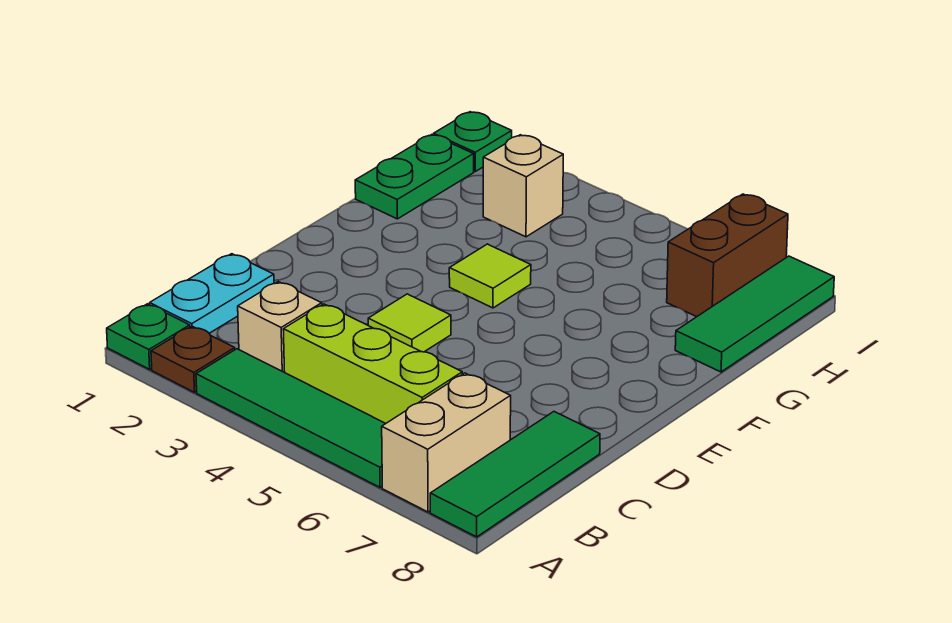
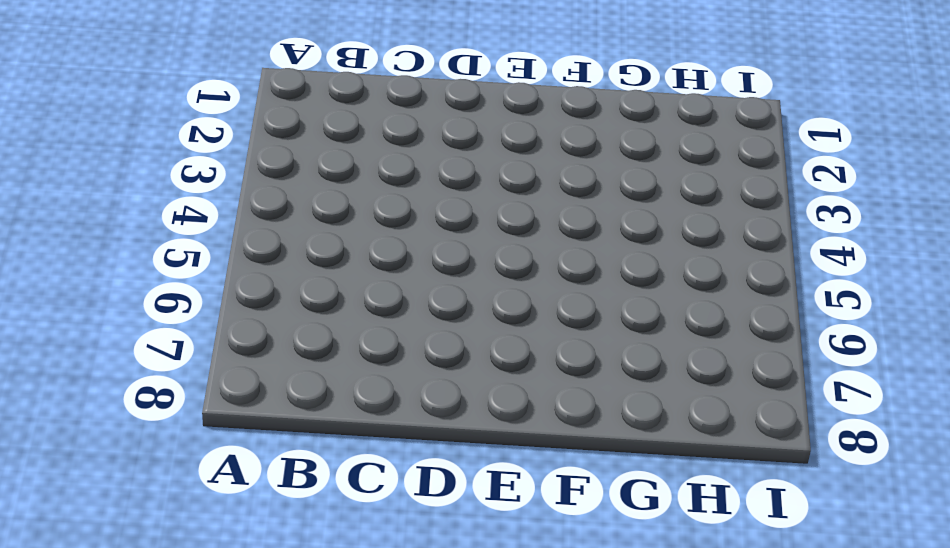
none -> green plate A1 level 1
none -> brown plate A2 level 1
none -> green tile A3:A6 level 1

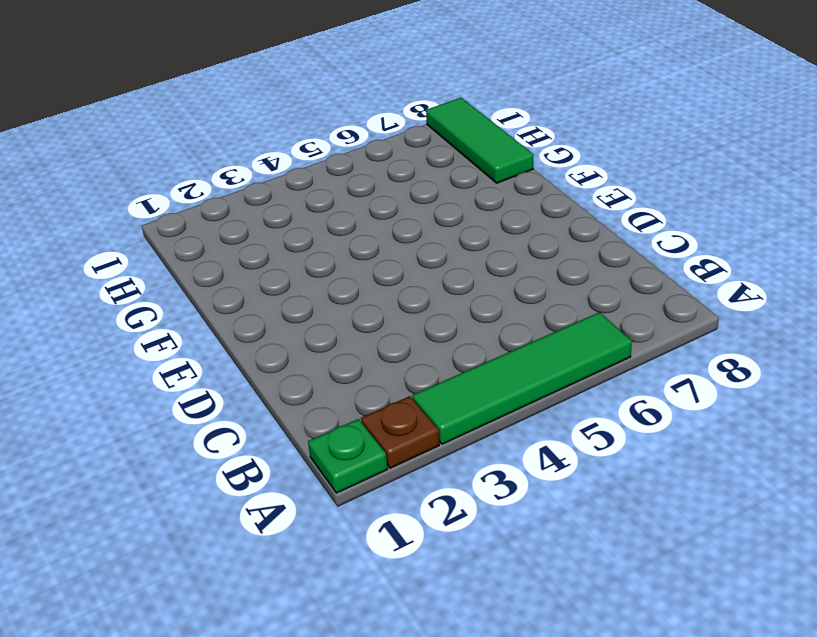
none -> tan brick A7:B7 level 1
none -> green tile A8:C8 level 1
none -> cyan plate B1:C1 level 1

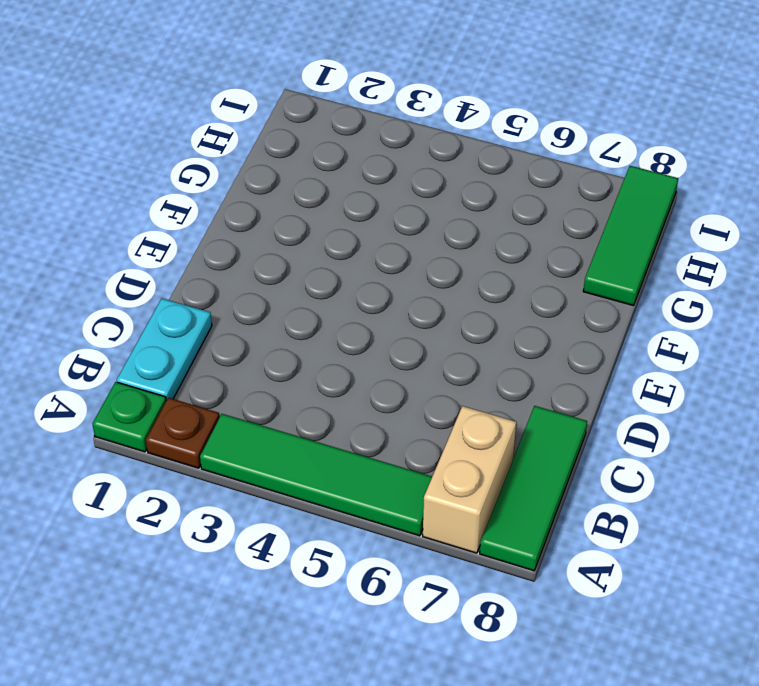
none -> tan brick B3 level 1
none -> lime brick B4:B6 level 1
none -> lime tile D4 level 1

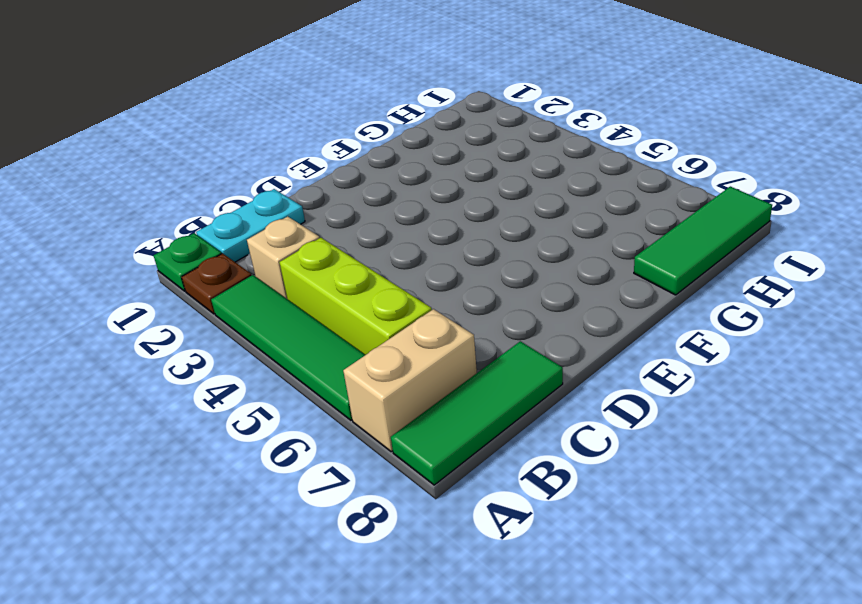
none -> lime tile D4 level 1
none -> lime tile F4 level 1
none -> green plate G1:H1 level 1

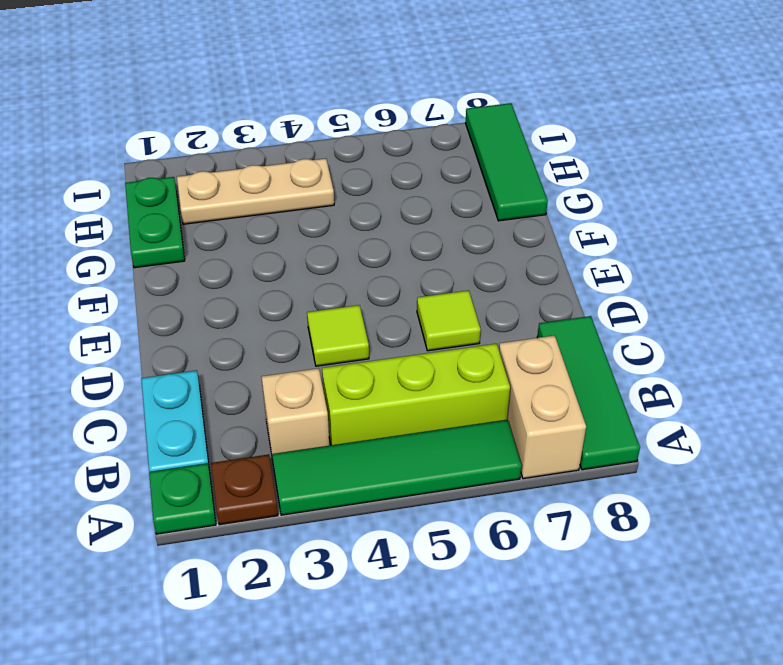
lime tile D6 level 1 -> lime tile F4 level 1
tan plate H2:H4 level 1 -> tan brick H3 level 1
none -> brown brick H7:I7 level 1
none -> green plate I1 level 1

